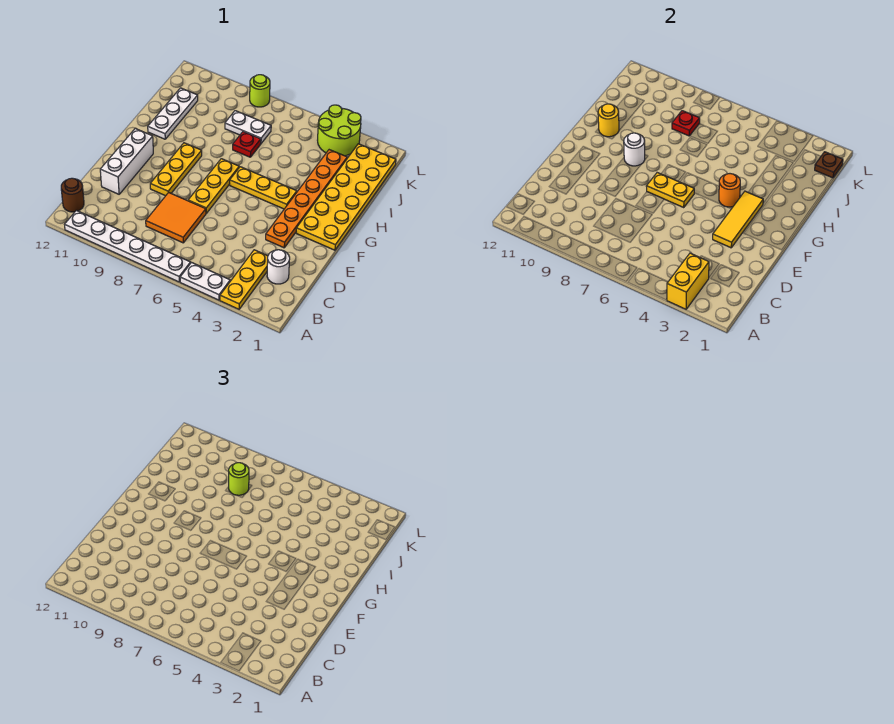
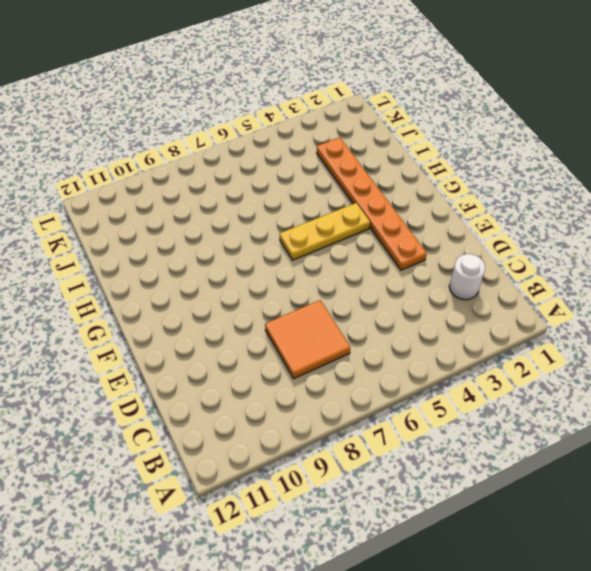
none -> yellow plate A3:C3 level 1
none -> white plate A4:A5 level 1
none -> white plate A6:A11 level 1

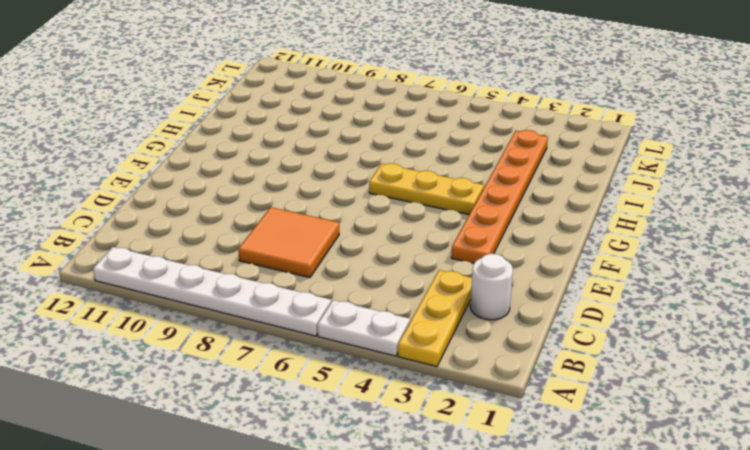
none -> brown round brick B12 level 1
none -> white brick D11:F11 level 1
none -> yellow plate E7:G7 level 1

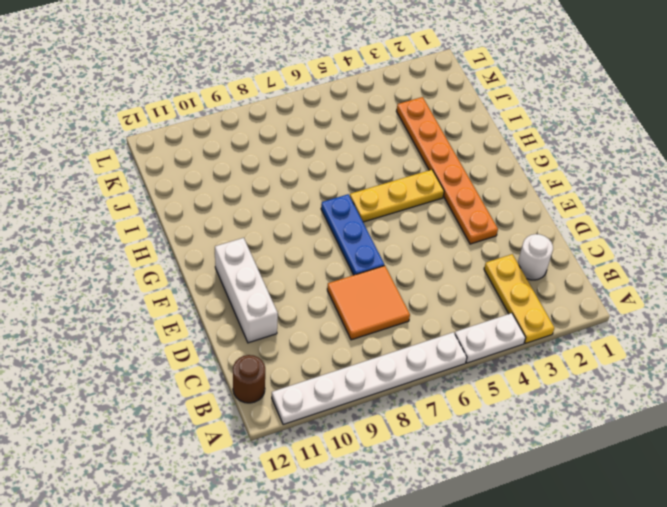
blue plate E7:G7 level 1 -> yellow plate E7:G7 level 1
none -> yellow plate E9:G9 level 1
none -> yellow plate F1:K2 level 1
none -> white plate H11:J11 level 1

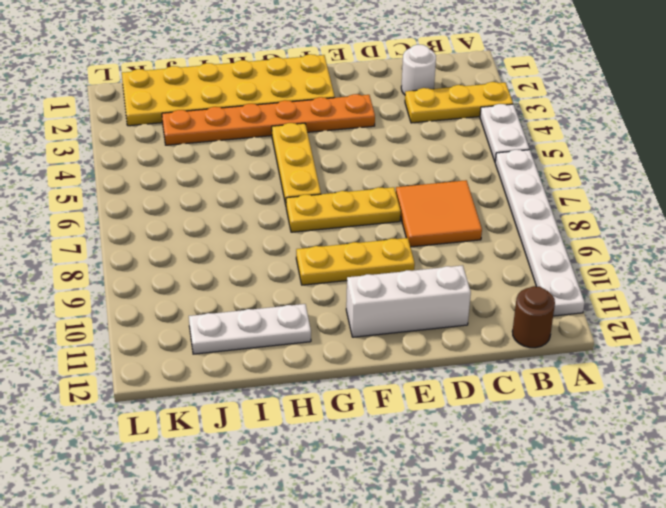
none -> red plate I7 level 1
none -> white plate J7:J8 level 1
none -> lime round brick K3:L4 level 1

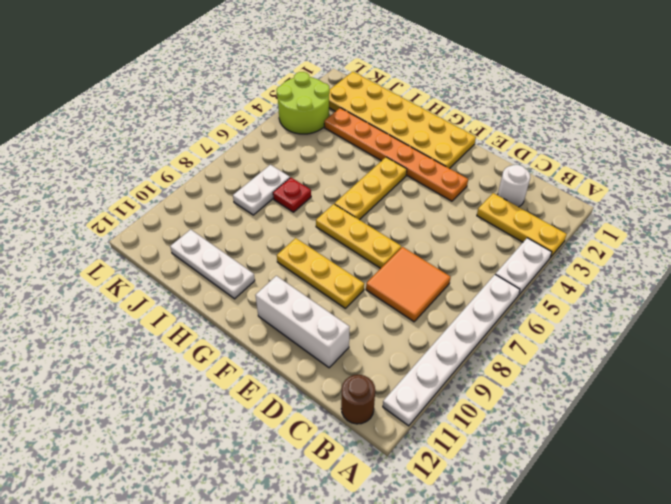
none -> lime round brick L8 level 1
none -> yellow brick A3:B3 level 2
none -> yellow tile E3:G3 level 2

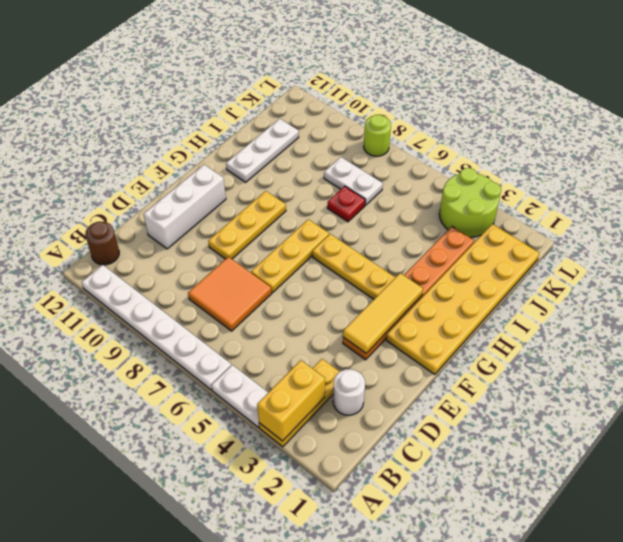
none -> yellow plate F6:F7 level 2
none -> orange round brick G4 level 2
none -> white round brick G9 level 2

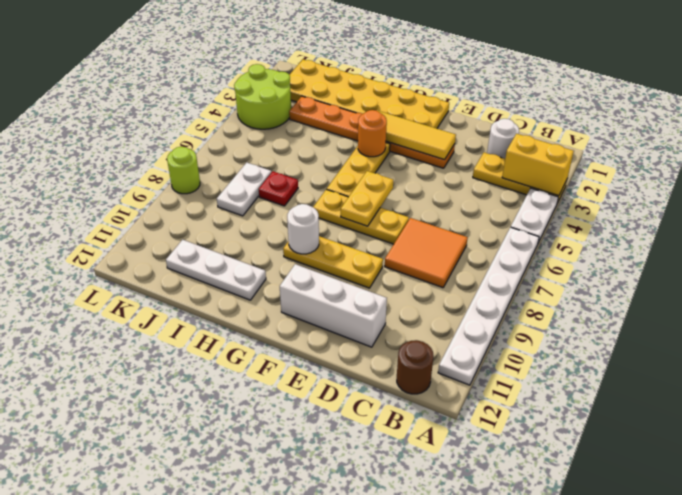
none -> yellow round brick H11 level 2
none -> red plate J8 level 2
none -> brown plate K1 level 2

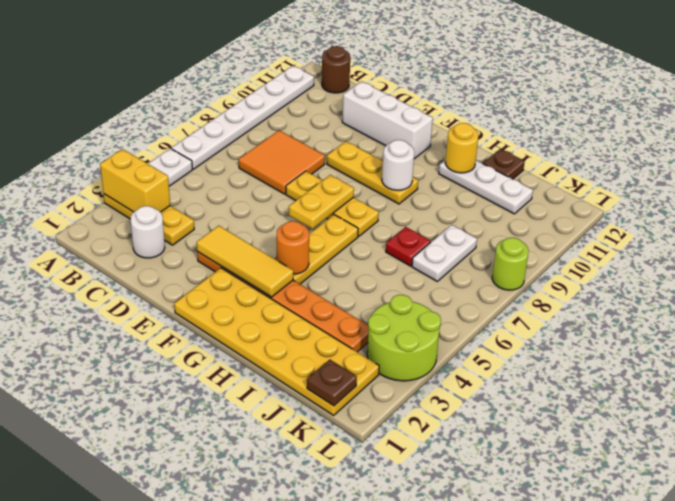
brown plate I12 level 1 -> none
none -> red plate J8 level 2
none -> lime round brick J8 level 3

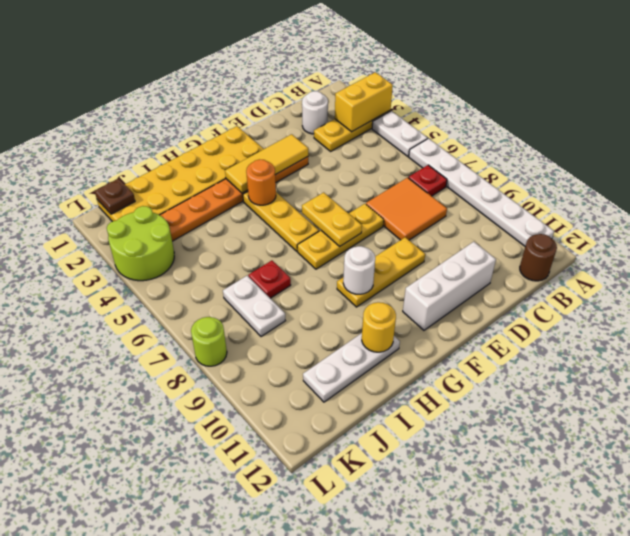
red plate B7 level 1 -> red plate J8 level 2
none -> lime round brick J8 level 3

